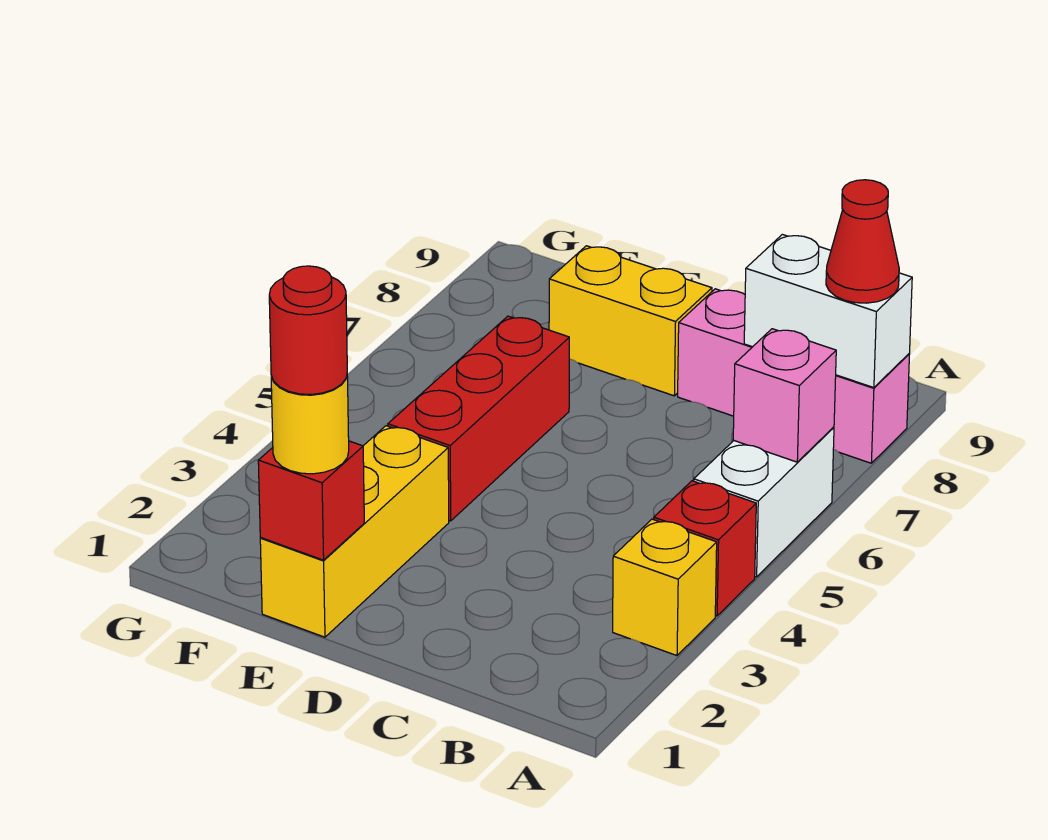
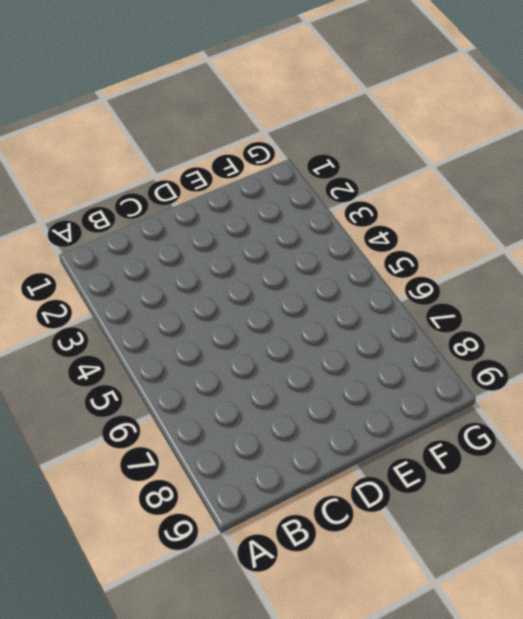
none -> yellow brick A3 level 1
none -> red brick A4 level 1
none -> white brick A5:A6 level 1

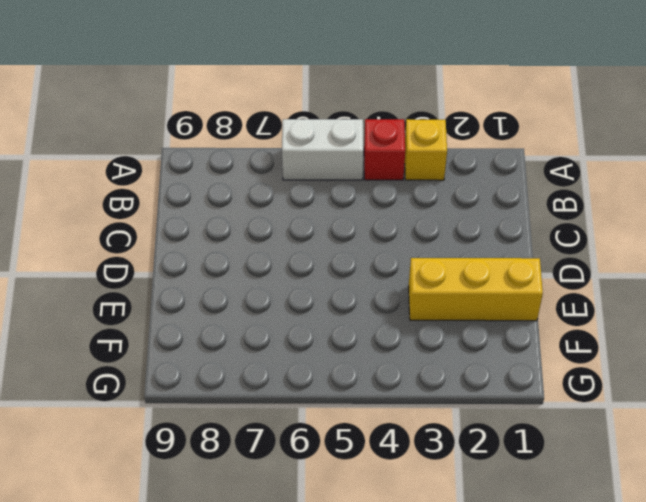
none -> pink brick A8:C8 level 1
none -> yellow brick D8:E8 level 1
none -> red brick E4:E6 level 1

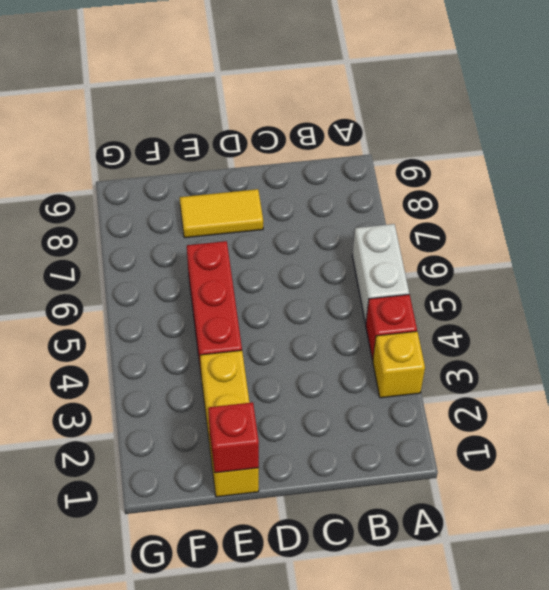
yellow tile D8:E8 level 1 -> yellow brick D8:E8 level 1
none -> pink brick A8:C8 level 1
none -> pink brick A6 level 2
none -> white brick A8:B8 level 2

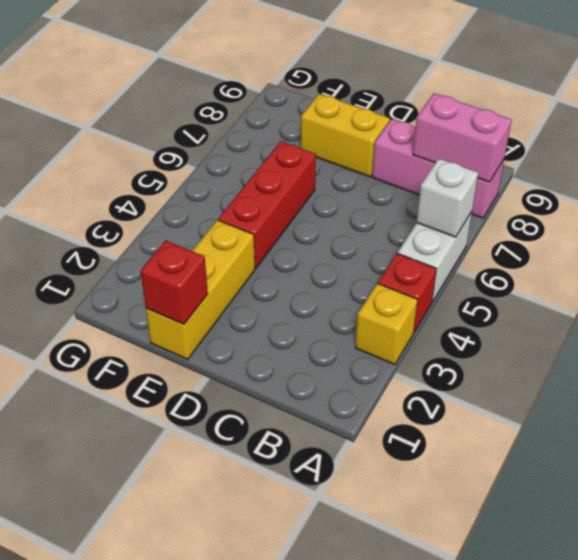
white brick A6 level 2 -> pink brick A6 level 2
pink brick A8:B8 level 2 -> white brick A8:B8 level 2
none -> red cone A8 level 3
none -> yellow round brick E1 level 3
none -> red round brick E1 level 4

